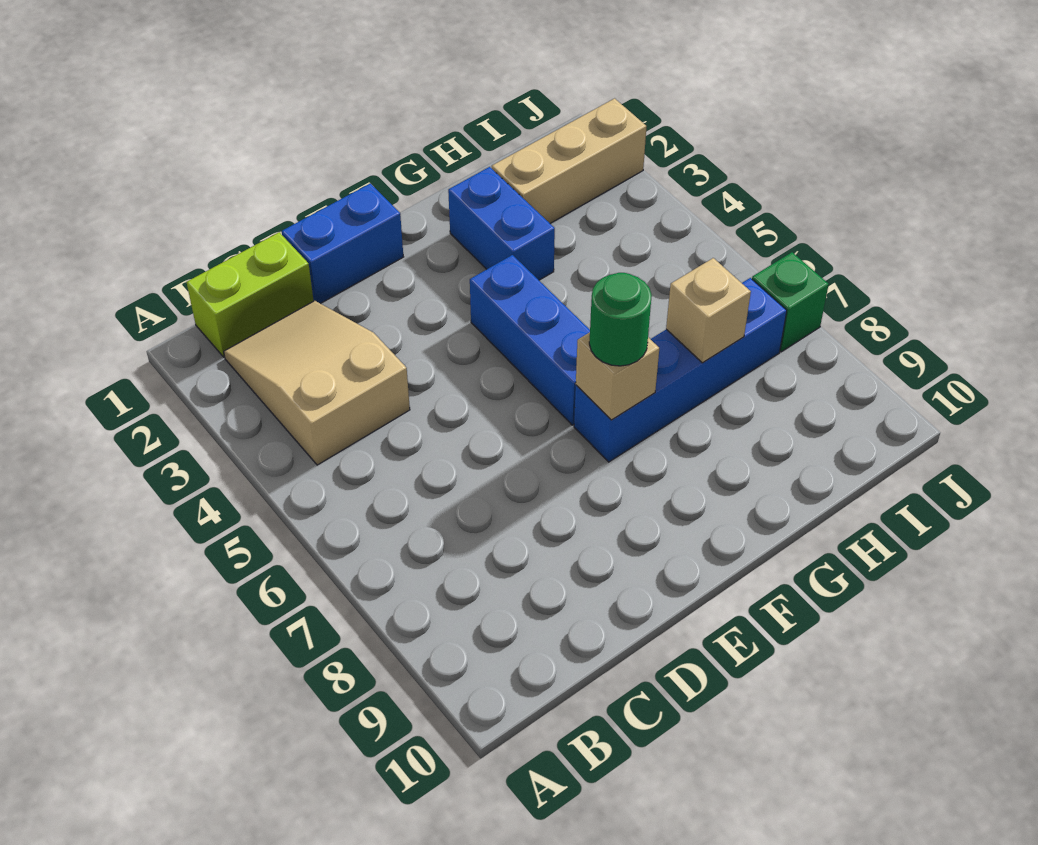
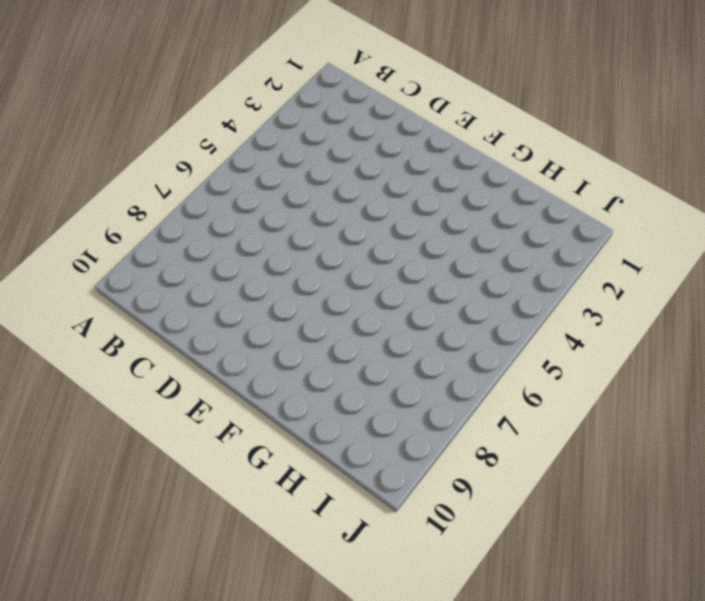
none -> lime brick B1:C1 level 1
none -> tan slope B2:C4 level 1 top 4

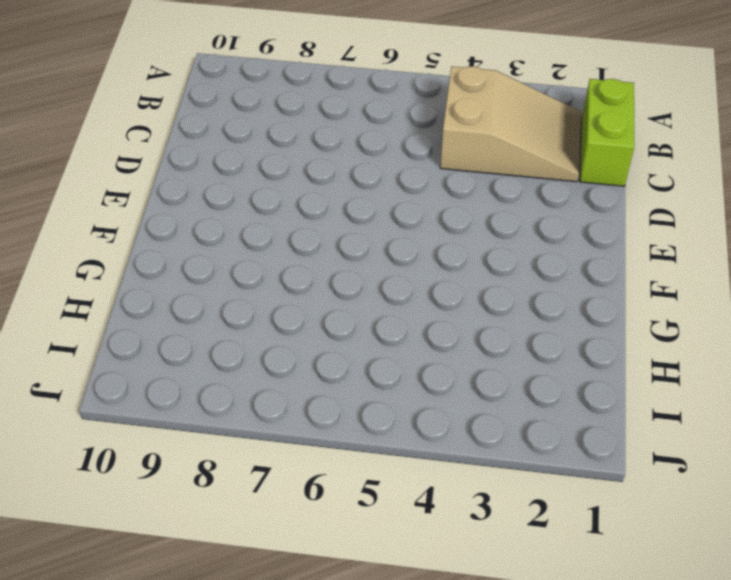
none -> blue brick D1:E1 level 1
none -> blue brick F4:F6 level 1

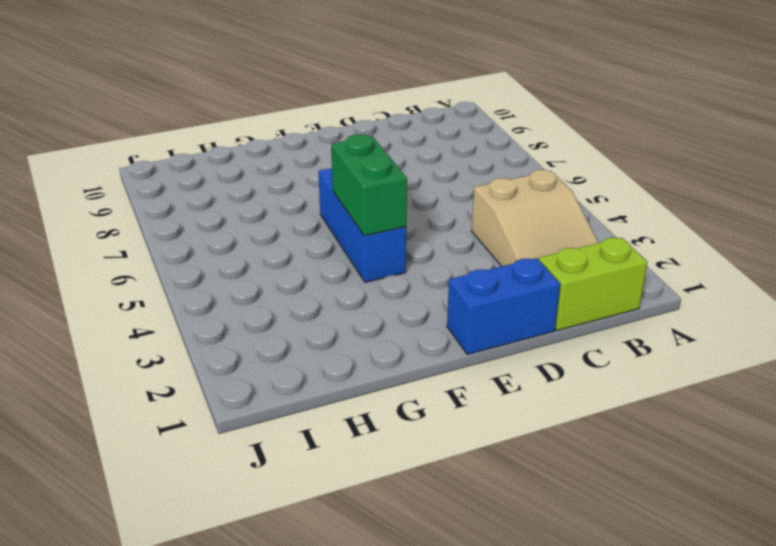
green brick F4:F5 level 2 -> none
none -> blue brick F7:I7 level 1
none -> blue brick G2:G3 level 1

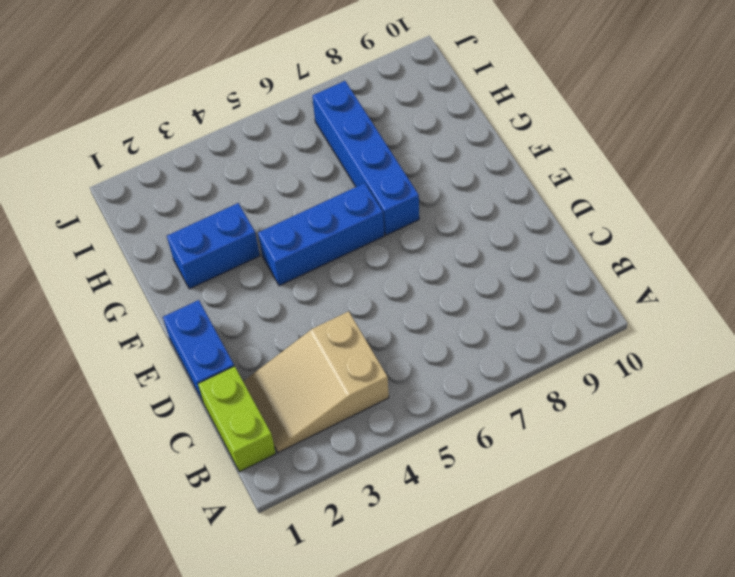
none -> tan brick H2:J2 level 1
none -> green brick J7 level 1

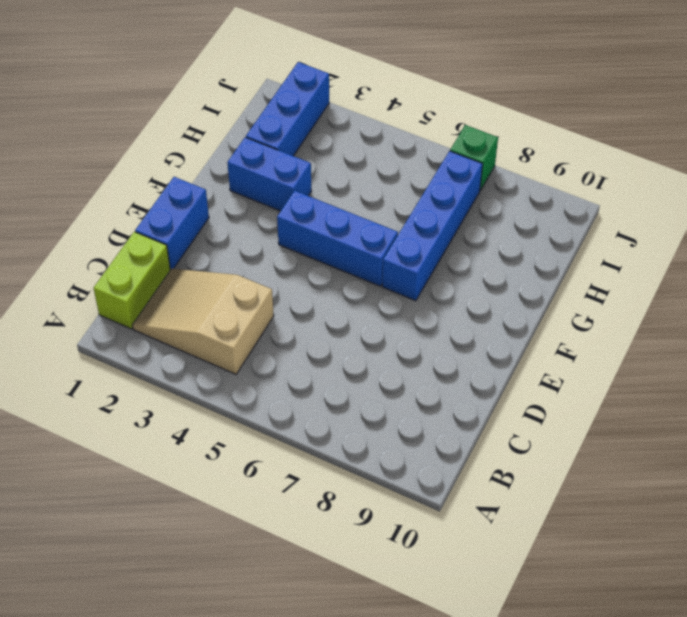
blue brick H2:J2 level 1 -> tan brick H2:J2 level 1
none -> tan brick F7 level 2
none -> tan brick H7 level 2

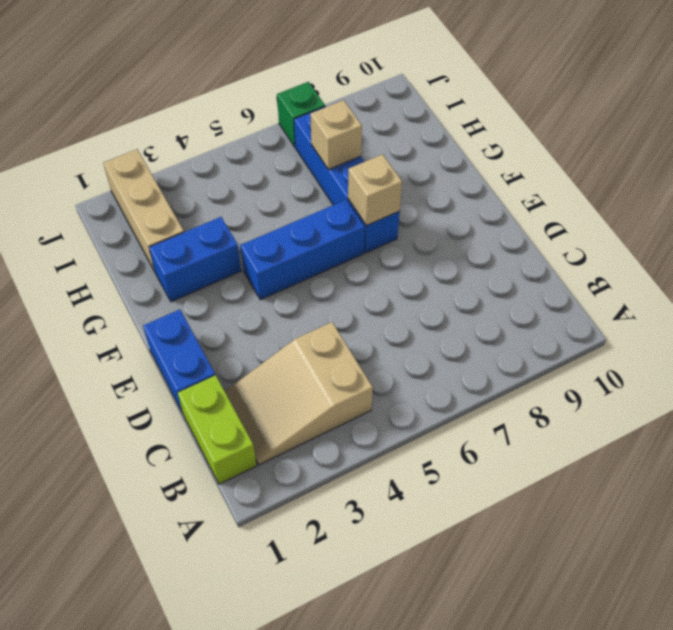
none -> green round brick F7 level 3

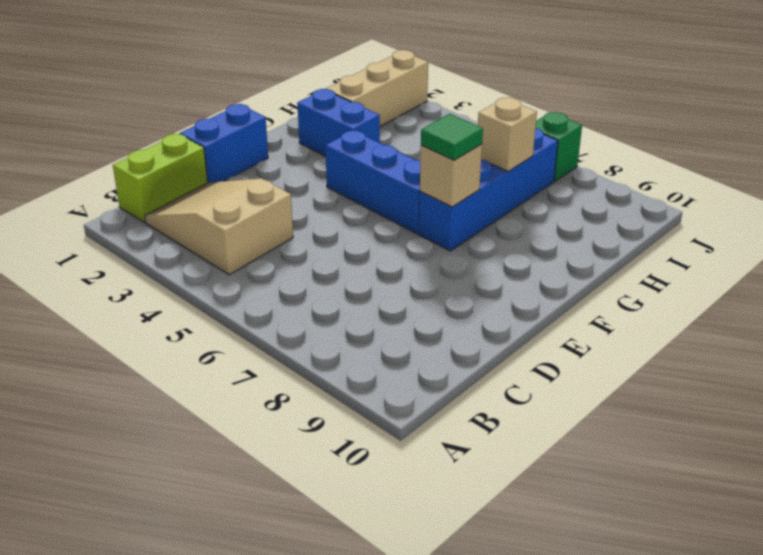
green tile F7 level 3 -> green round brick F7 level 3

